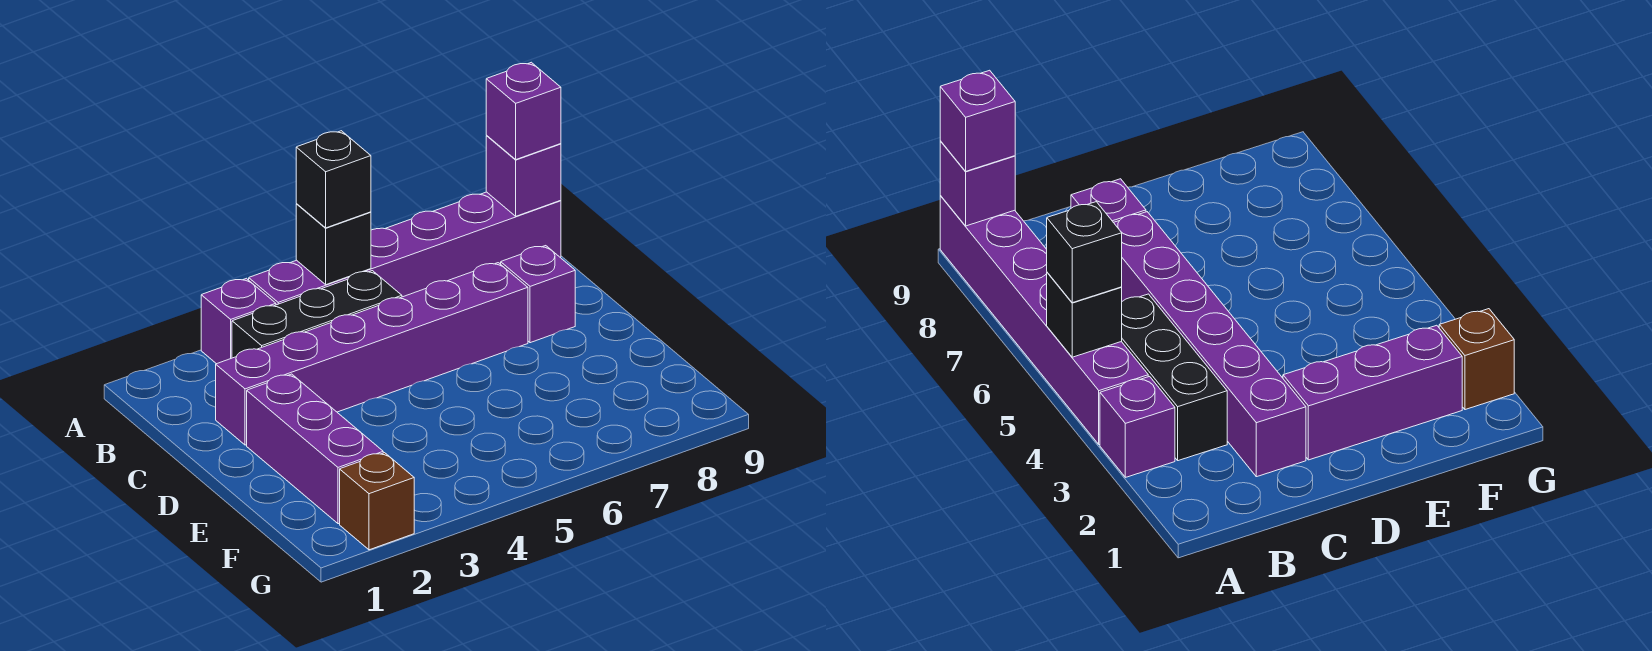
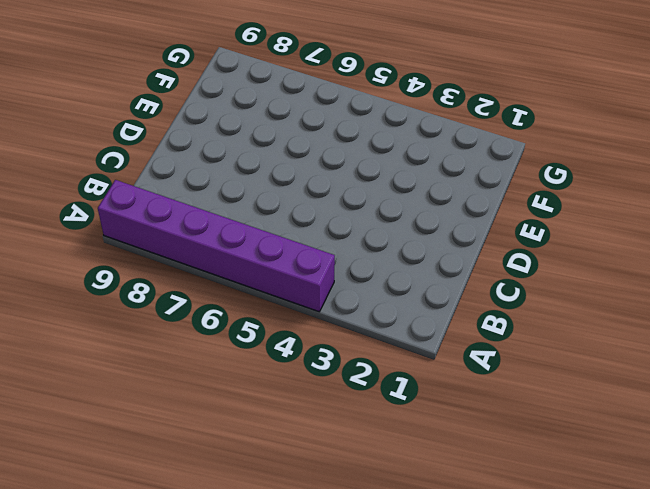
none -> purple brick A3 level 1
none -> black brick B3:B5 level 1

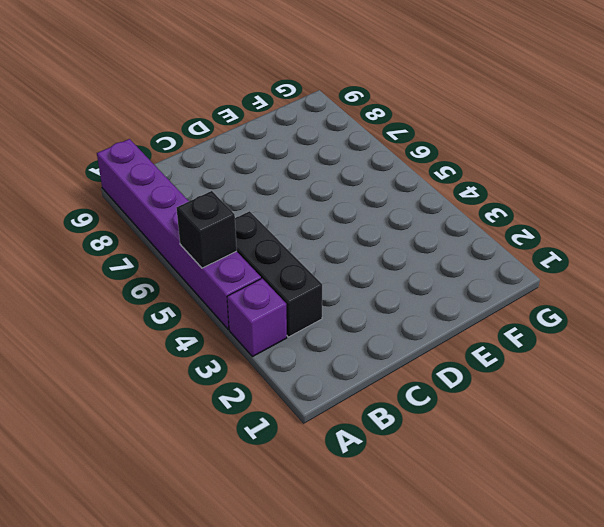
none -> purple brick C2:C7 level 1
none -> purple brick C8 level 1

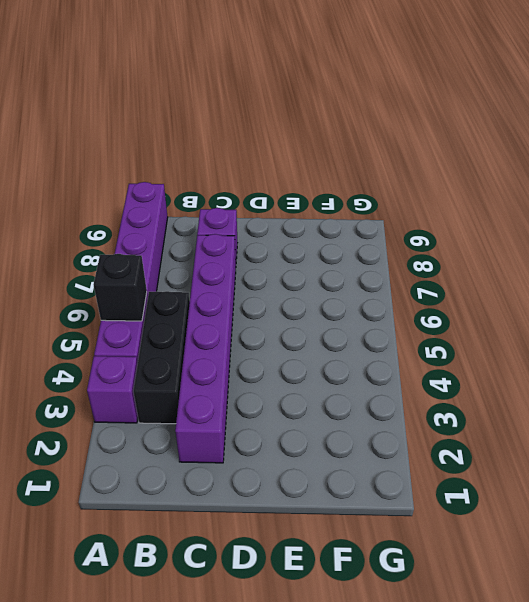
none -> purple brick D2:F2 level 1
none -> brown brick G2 level 1

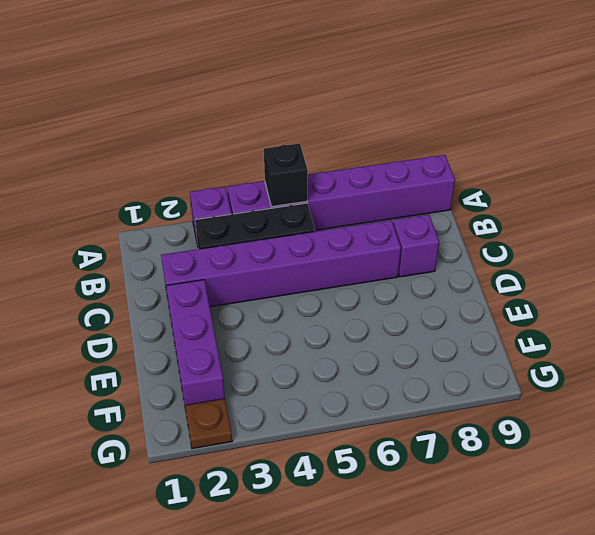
brown plate G2 level 1 -> brown brick G2 level 1
none -> purple brick A9 level 2
none -> black brick A5 level 3

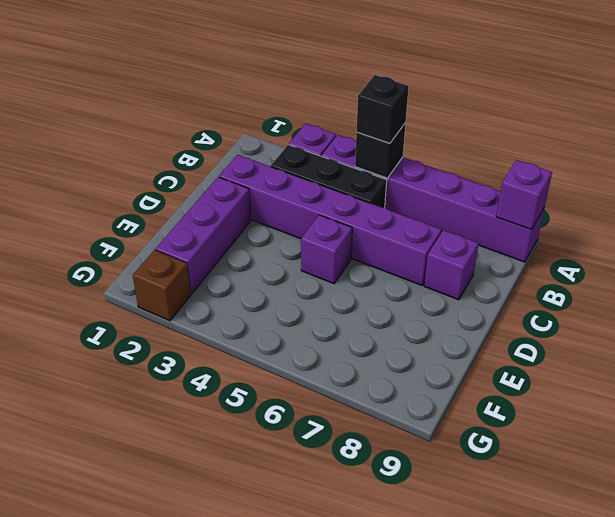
purple brick D5 level 1 -> purple brick A9 level 3

